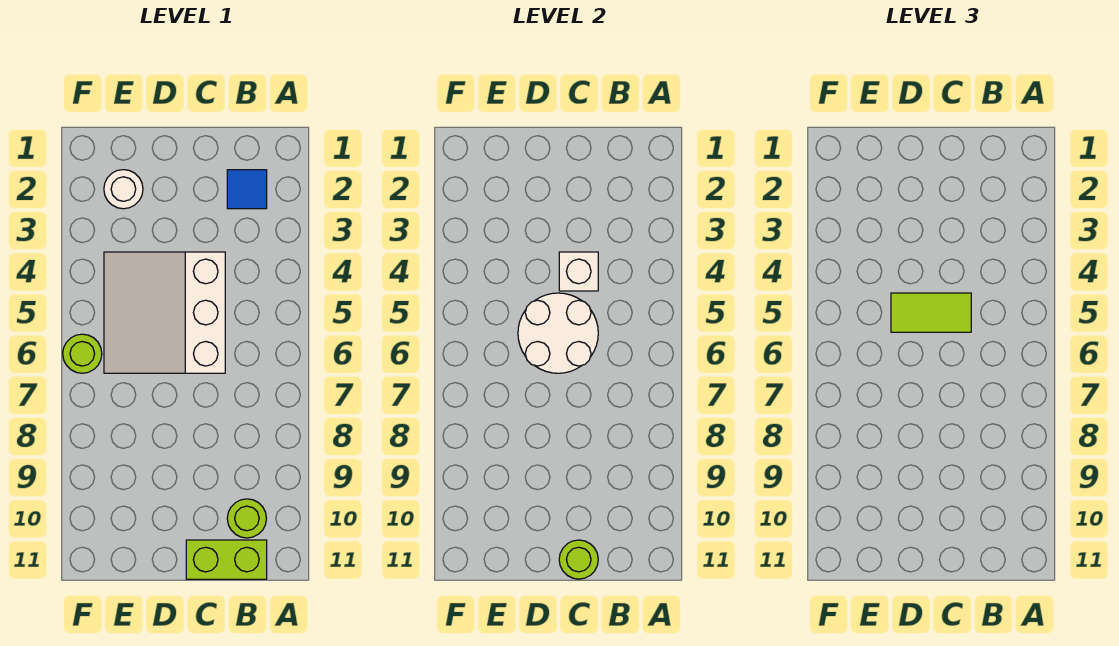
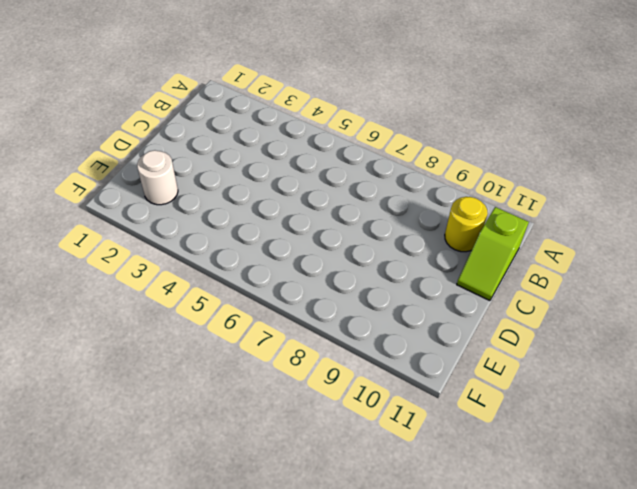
yellow round brick B10 level 1 -> lime round brick B10 level 1
lime slope B11:C11 level 1 top B -> lime brick B11:C11 level 1
none -> blue tile B2 level 1
none -> white slope C4:E6 level 1 top C

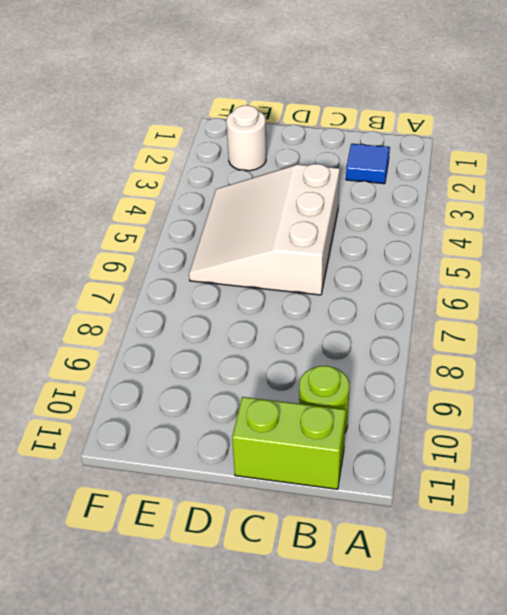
none -> lime round brick F6 level 1
none -> white brick C4 level 2

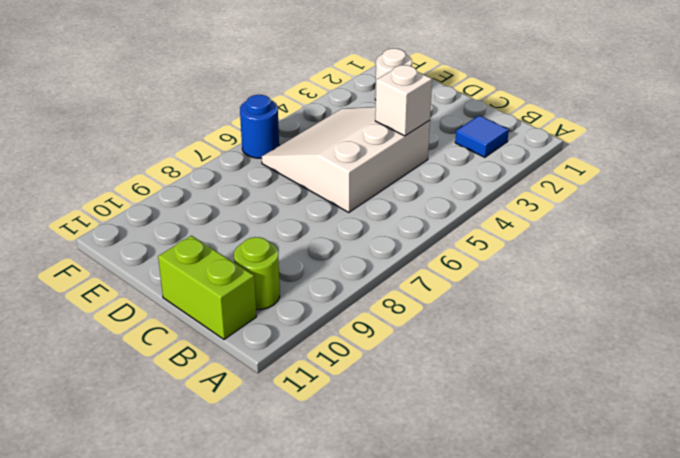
blue round brick F6 level 1 -> lime round brick F6 level 1
none -> white round brick C5:D6 level 2
none -> lime round brick C11 level 2

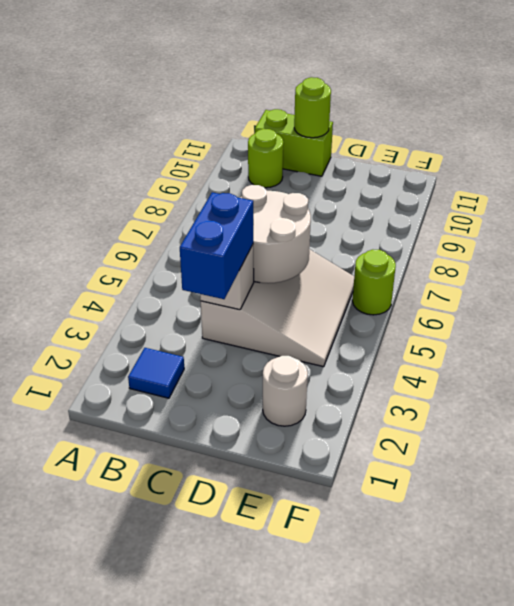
blue brick C3:C4 level 3 -> none
none -> lime tile C5:D5 level 3

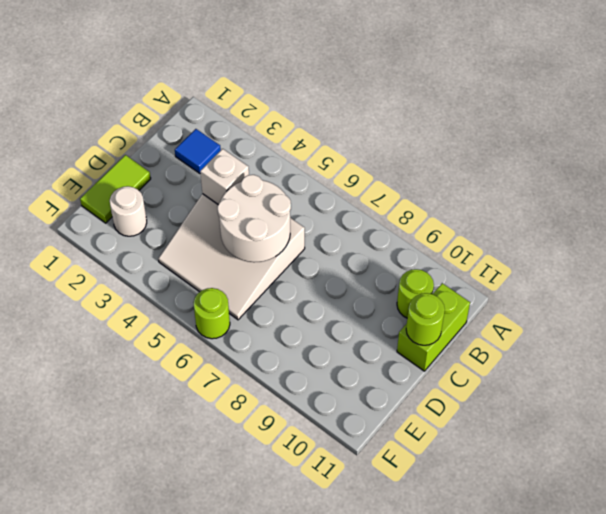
lime tile D1:E1 level 1 -> lime tile C5:D5 level 3

